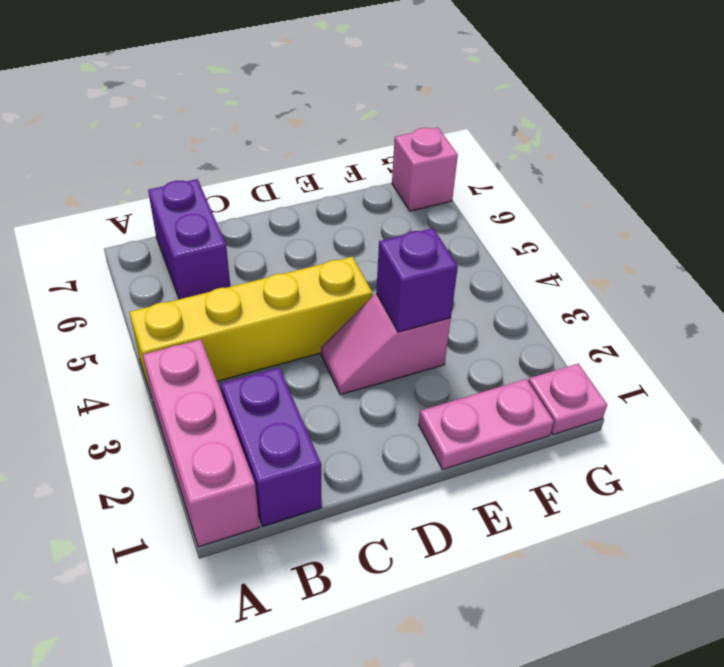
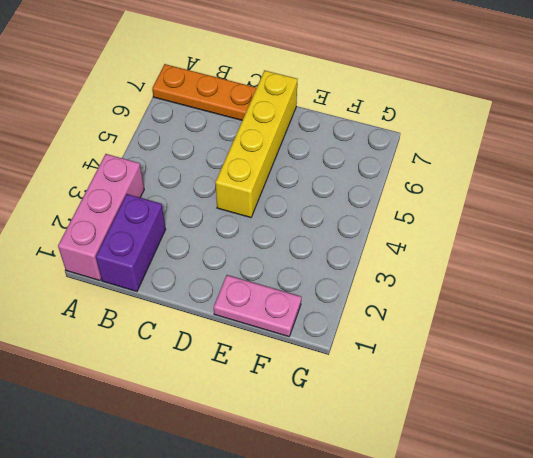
orange plate A7:C7 level 1 -> purple brick B6:B7 level 1
yellow brick D4:D7 level 1 -> yellow brick A4:D4 level 1
none -> pink slope D3:E3 level 1 top E
none -> pink plate G1 level 1

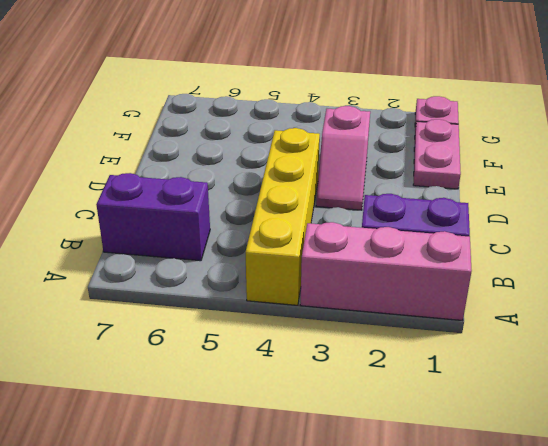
none -> pink brick G7 level 1
none -> purple brick E3 level 2

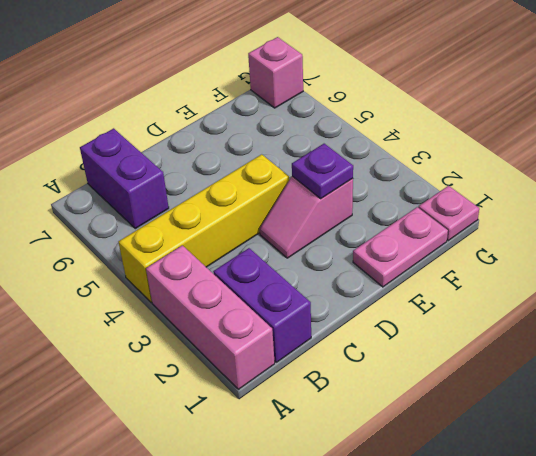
purple plate E3 level 2 -> purple brick E3 level 2

